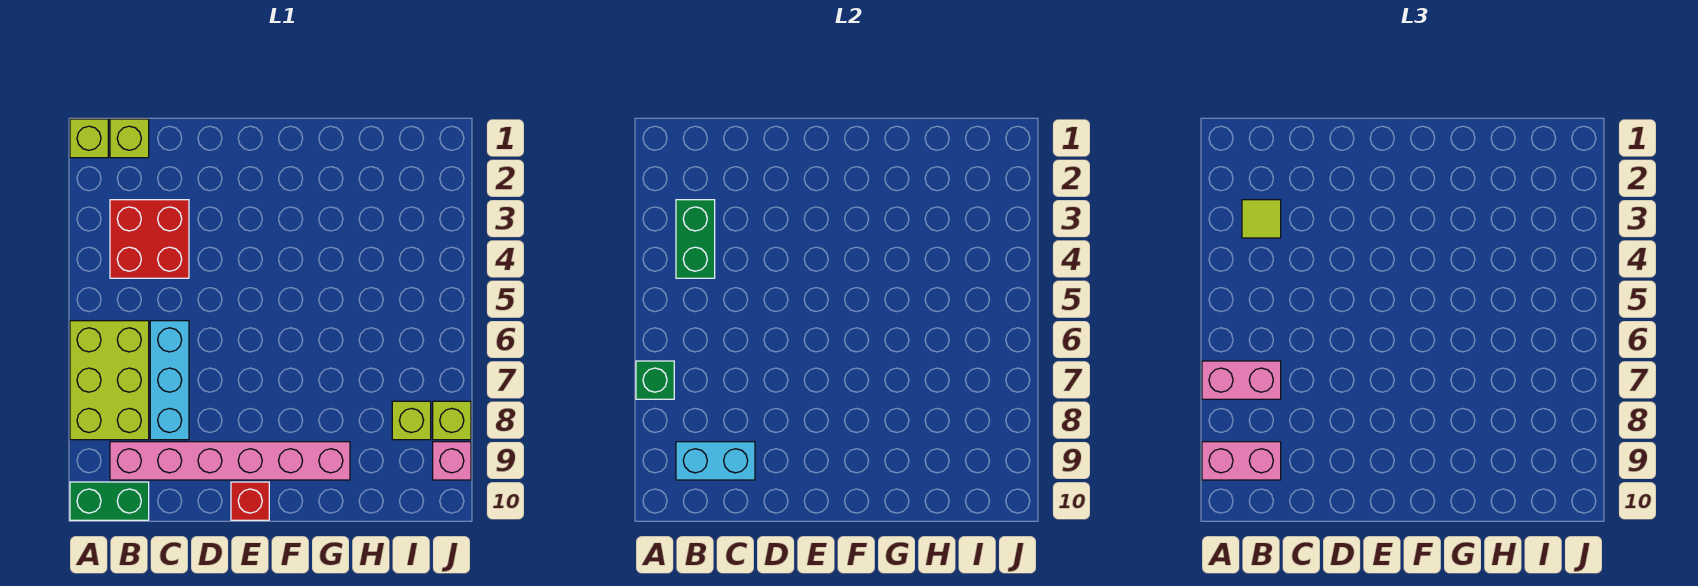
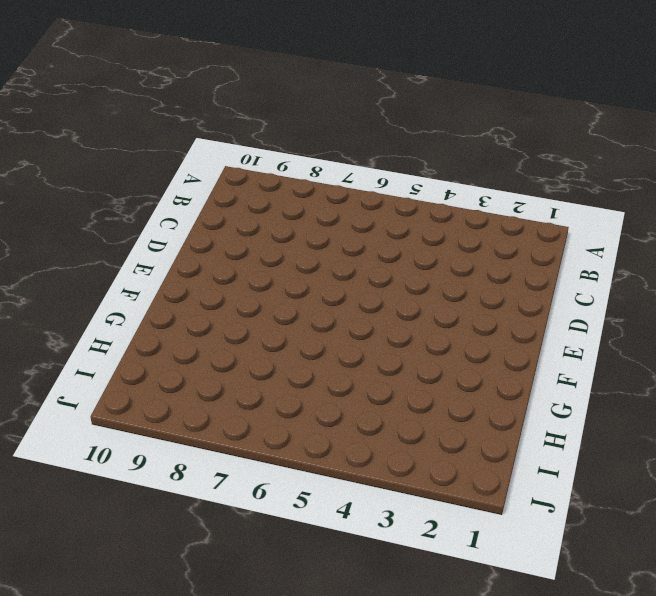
none -> lime brick A1 level 1
none -> lime brick A6:B8 level 1
none -> green brick A10:B10 level 1

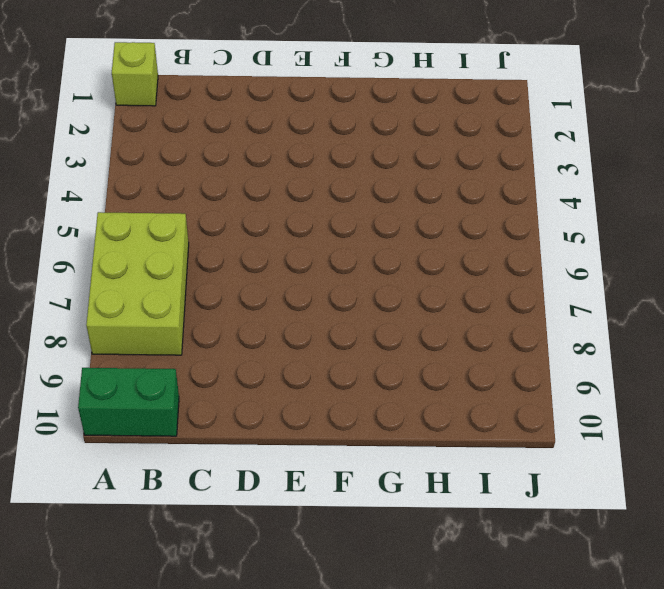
none -> lime brick B1 level 1
none -> red brick B3:C4 level 1
none -> pink brick B9:G9 level 1

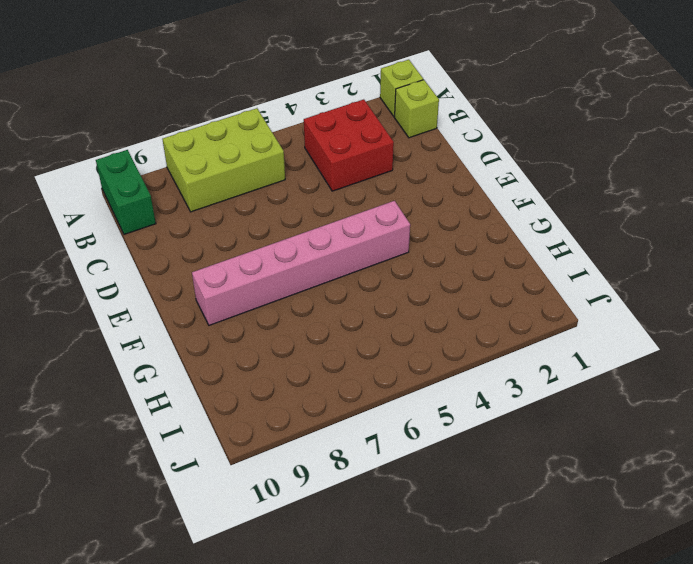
pink brick F4:F9 level 1 -> pink brick B9:G9 level 1
none -> cyan brick C6:C8 level 1
none -> red brick E10 level 1
none -> lime brick I8 level 1

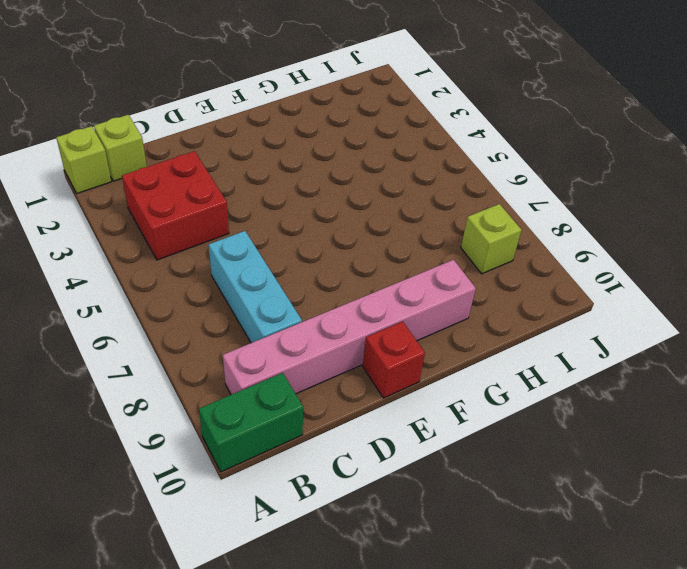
none -> lime brick A6:B8 level 1
none -> lime brick J8 level 1
none -> pink brick J9 level 1

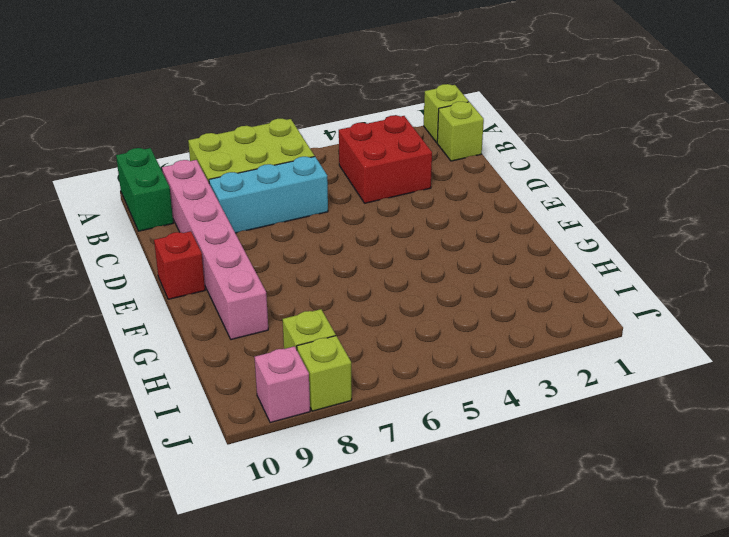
none -> green brick A7 level 2
none -> green brick B3:B4 level 2
none -> cyan brick B9:C9 level 2

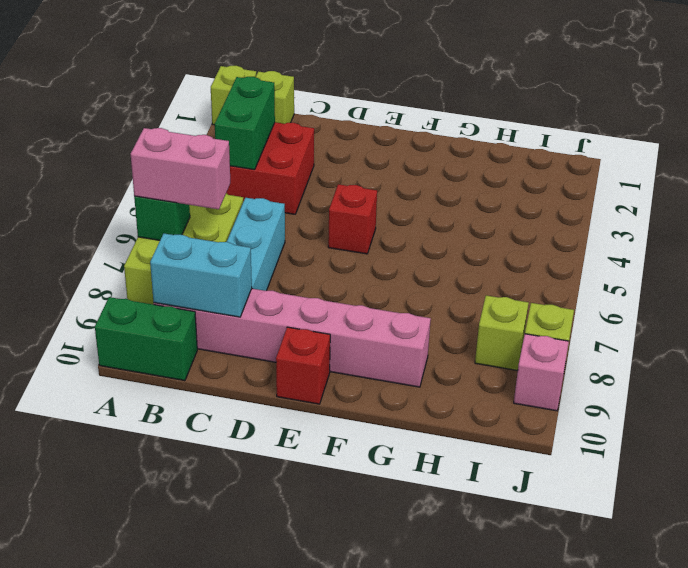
red brick E5 level 1 -> none
none -> pink brick A9:B9 level 3
none -> lime tile B3 level 3

